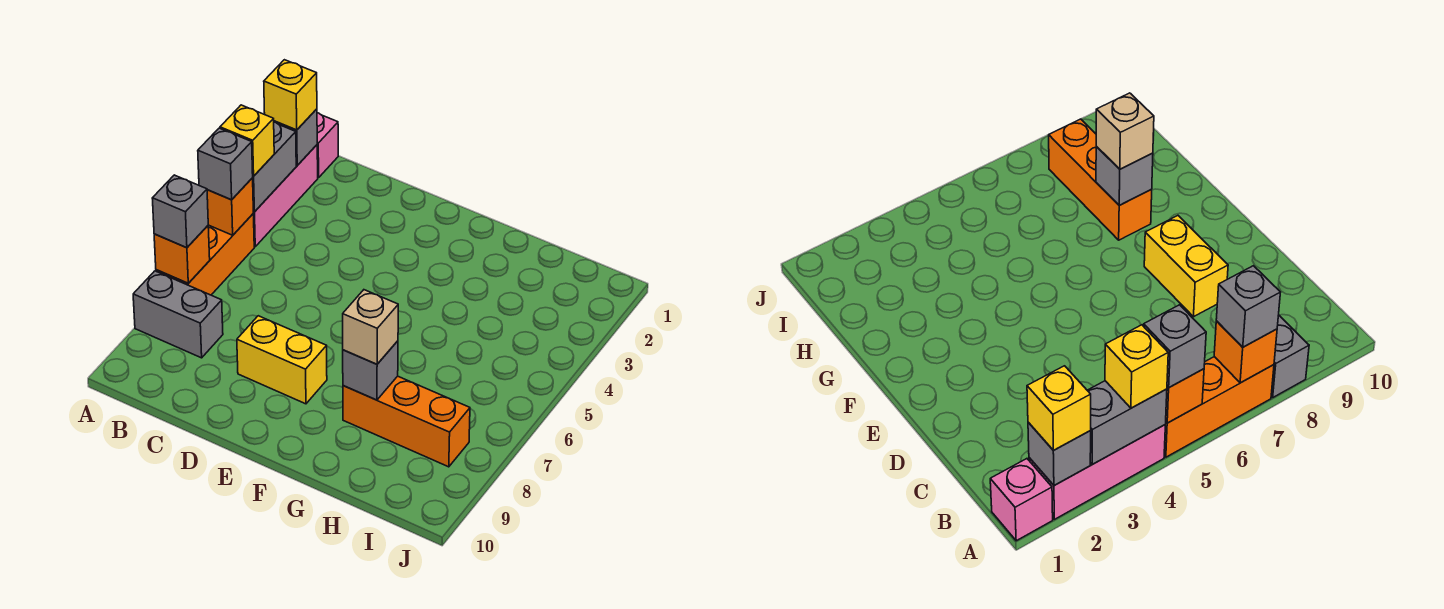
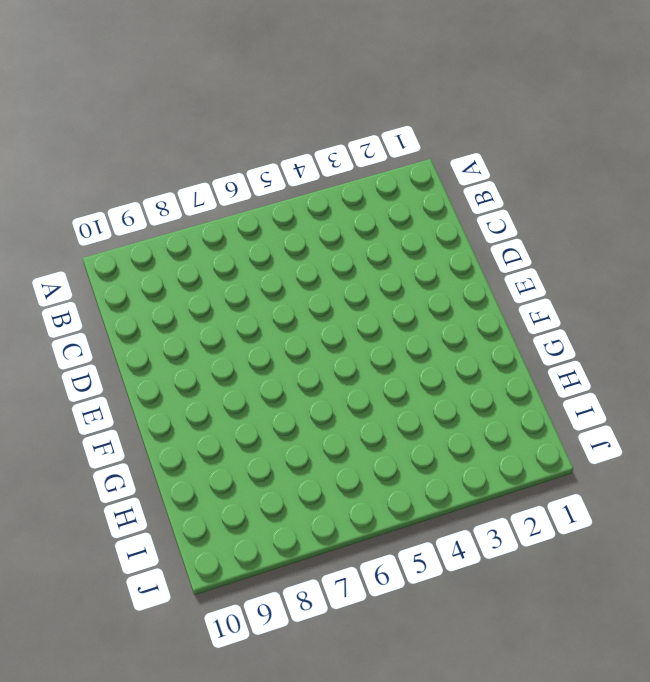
none -> pink brick A1 level 1
none -> pink brick A2:A4 level 1
none -> orange brick A5:A7 level 1

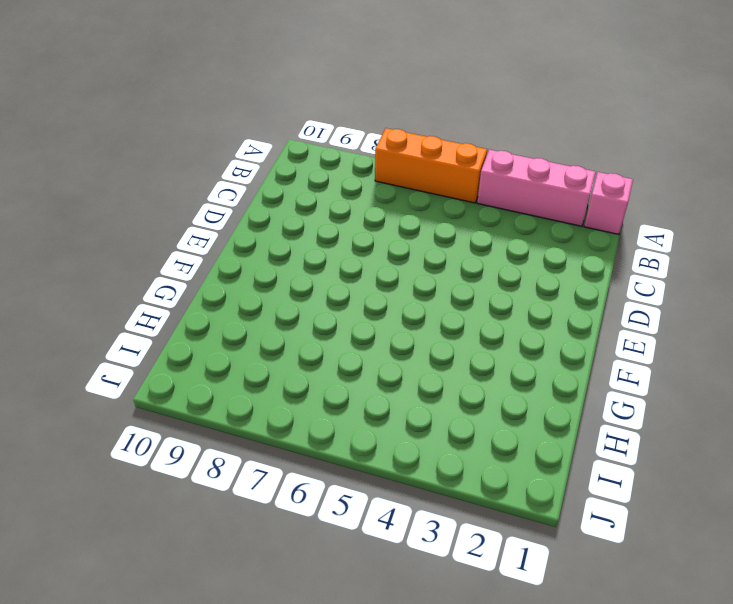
none -> grey brick A8:B8 level 1
none -> yellow brick D8:E8 level 1
none -> orange brick G8:I8 level 1

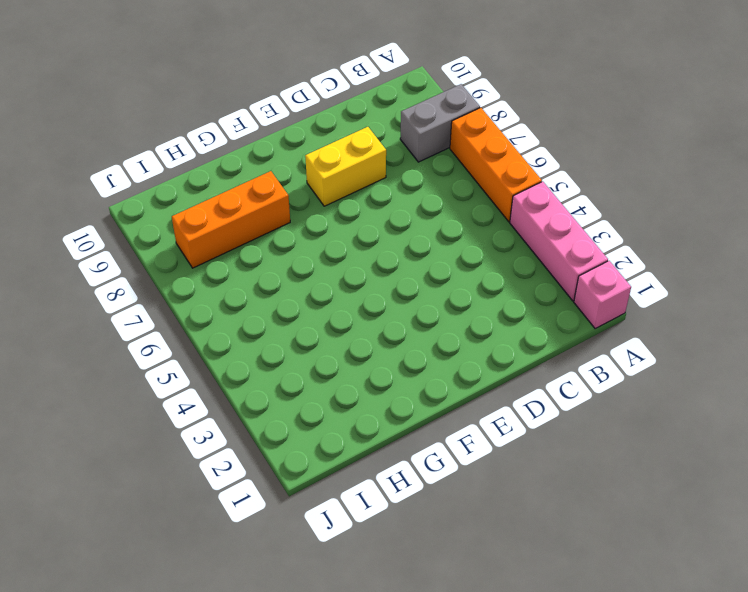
none -> grey brick A2 level 2
none -> grey brick A3:A4 level 2
none -> orange brick A5 level 2

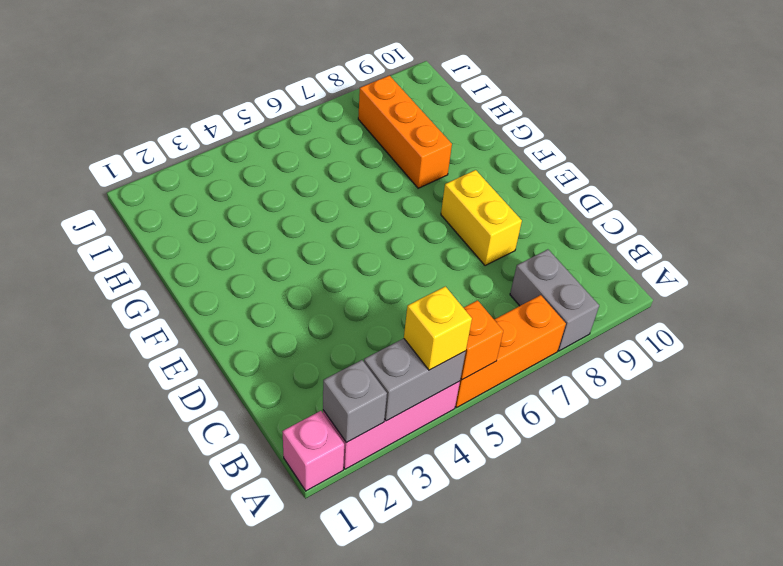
none -> orange brick A7 level 2
none -> grey brick G8 level 2
none -> yellow brick A2 level 3

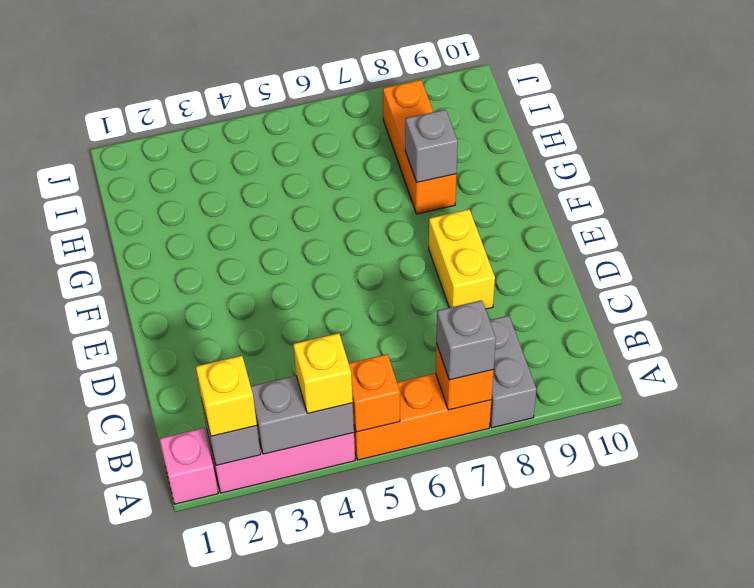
none -> grey brick A5 level 3
none -> tan brick G8 level 3

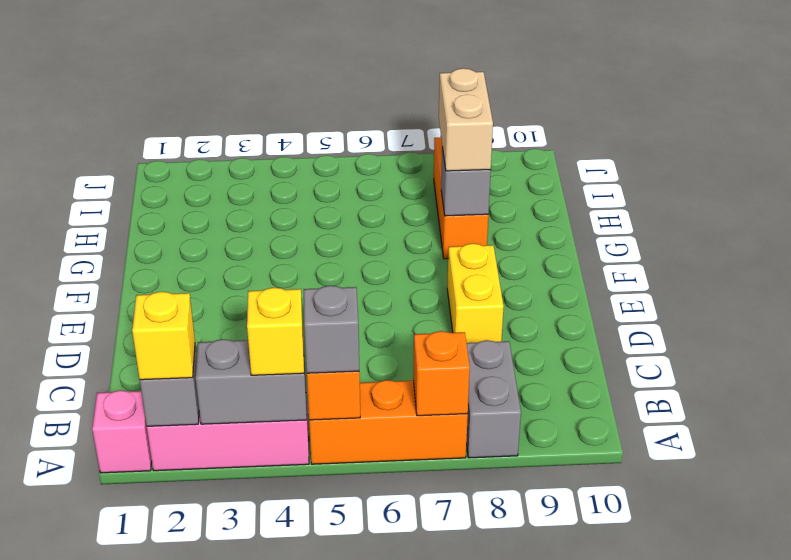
tan brick G8:H8 level 3 -> tan brick G8 level 3
none -> grey brick A7 level 3

